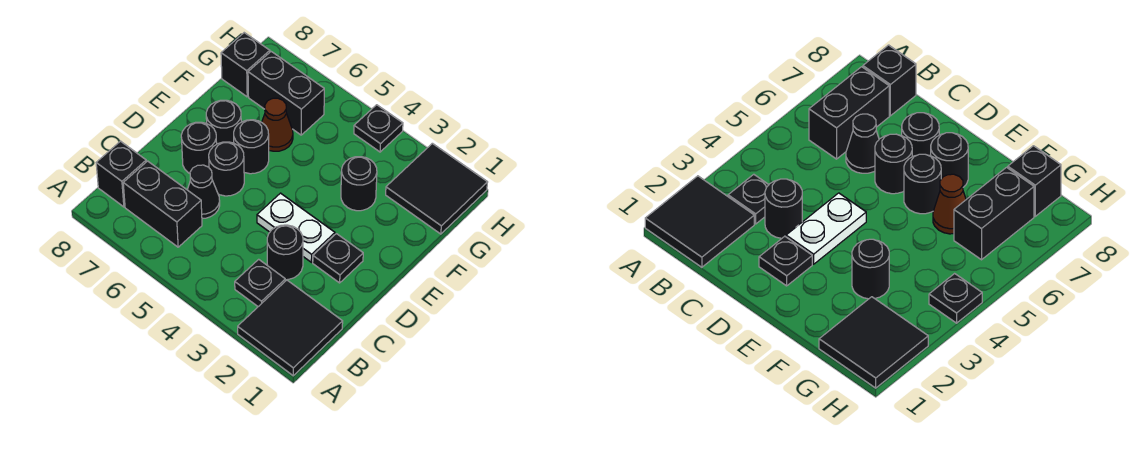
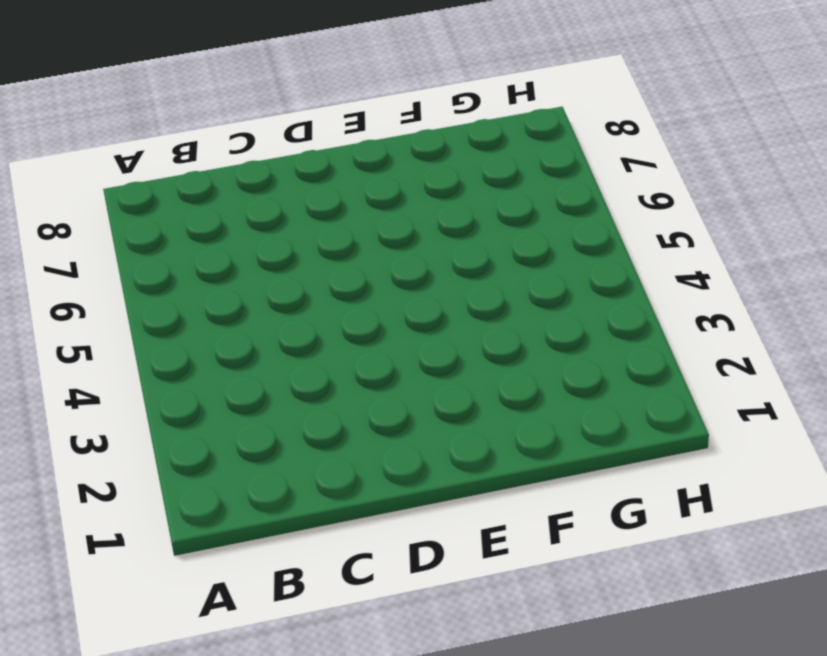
none -> black tile A1:B2 level 1
none -> black plate B3 level 1
none -> black brick B6:B7 level 1

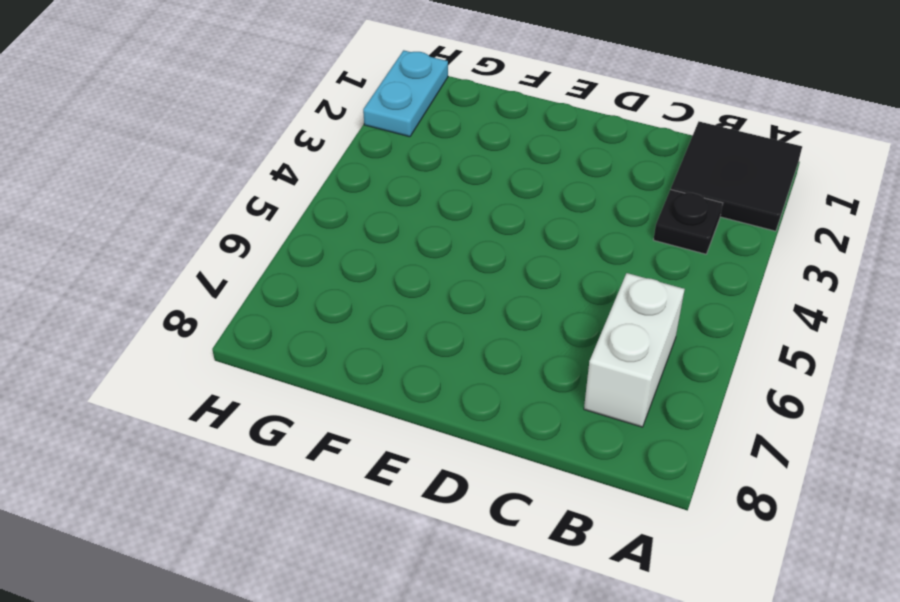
white brick B6:B7 level 1 -> black brick B6:B7 level 1
cyan plate H1:H2 level 1 -> black tile G1:H2 level 1
none -> black brick B8 level 1
none -> black round brick C3 level 1
none -> black cone C6 level 1

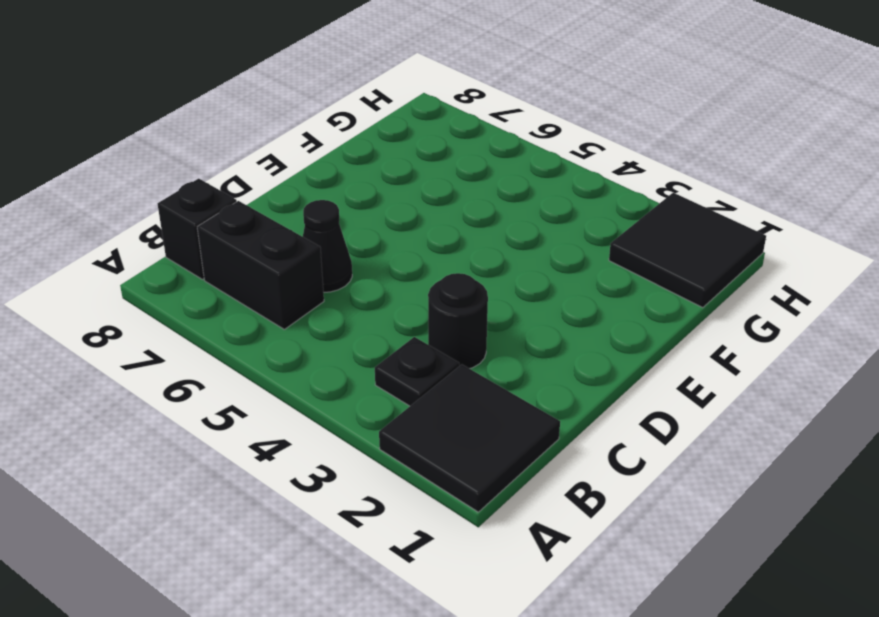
none -> black plate D2 level 1
none -> white plate D3:D4 level 1
none -> black round brick D6 level 1

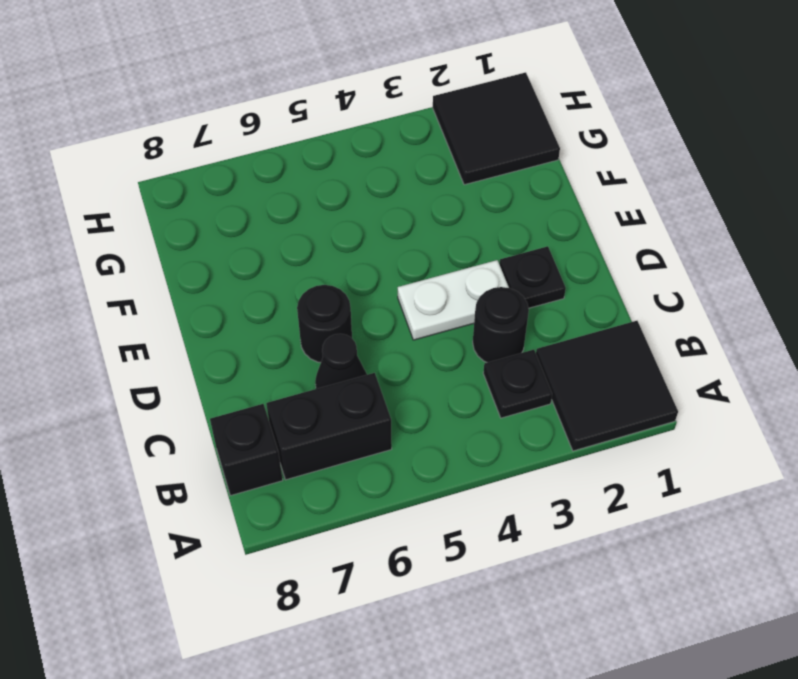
none -> black round brick D7 level 1
none -> black round brick E6 level 1
none -> black round brick E7 level 1

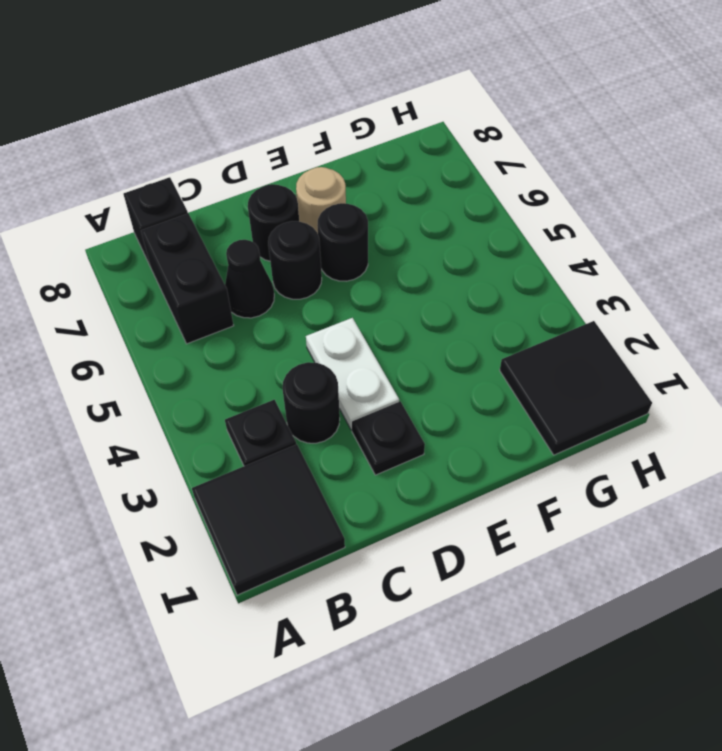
tan round brick E7 level 1 -> black round brick E7 level 1
none -> black round brick F3 level 1
none -> brown cone F6 level 1
none -> black brick G6:G7 level 1

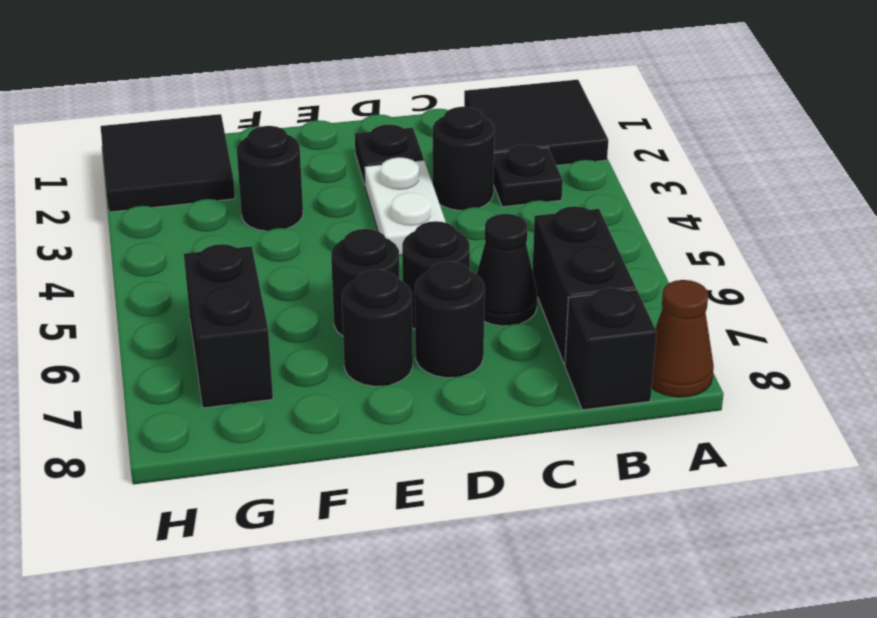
brown cone A8 level 1 -> brown cone F6 level 1
none -> black brick G8 level 1
none -> black plate H4 level 1

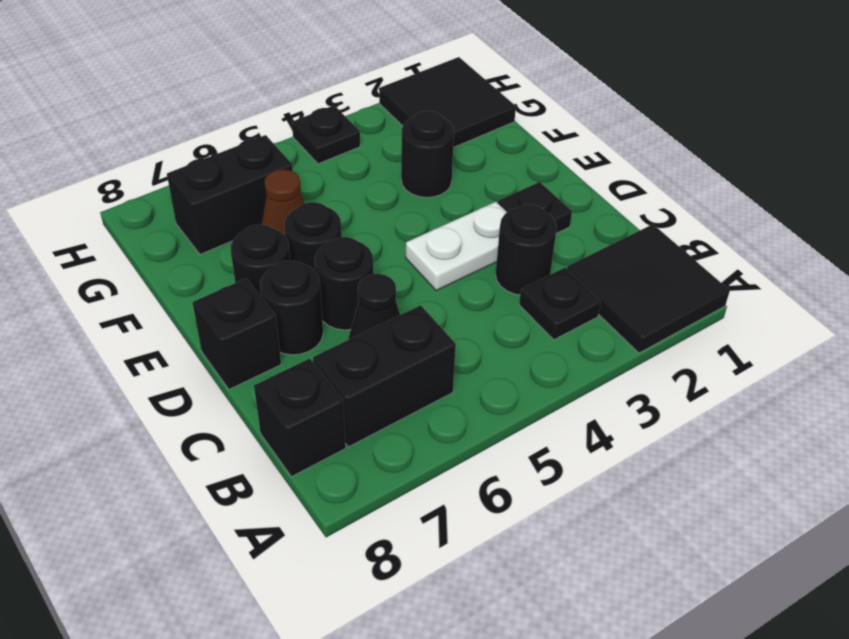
black brick D8 level 1 -> black brick G8 level 1

